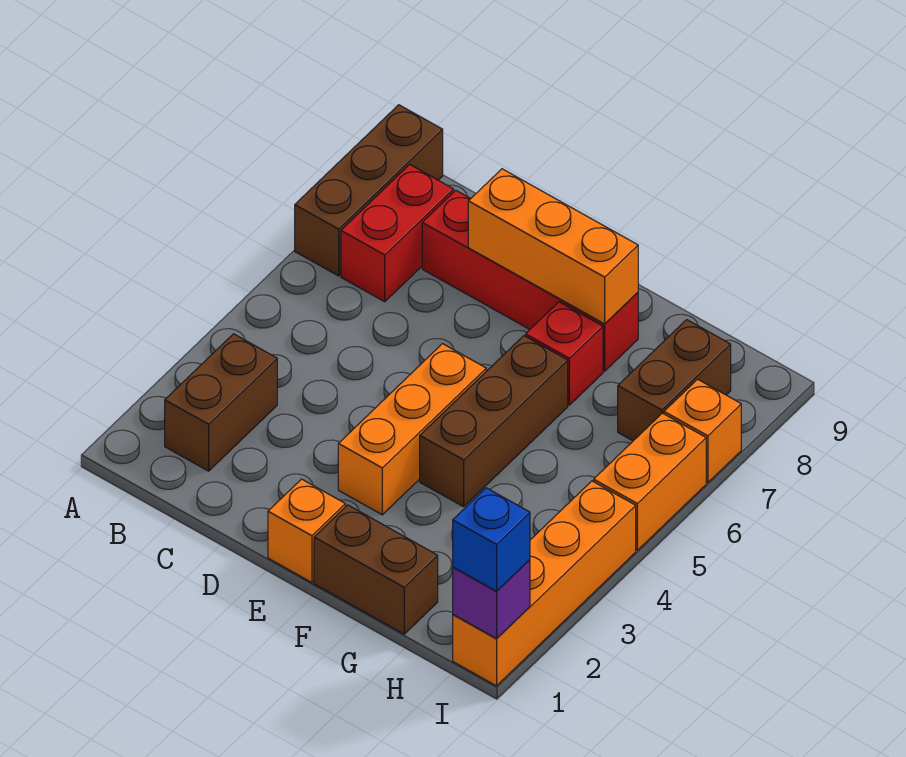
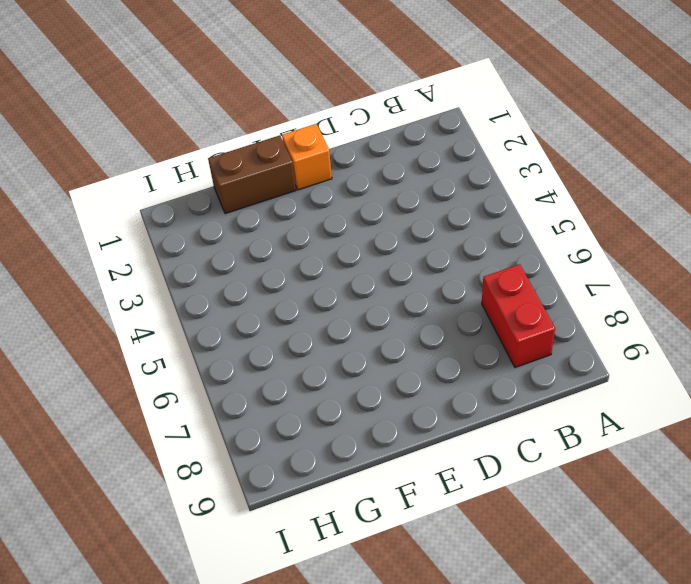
none -> brown brick A7:A9 level 1
none -> brown brick B2:B3 level 1
none -> red brick C8:F8 level 1

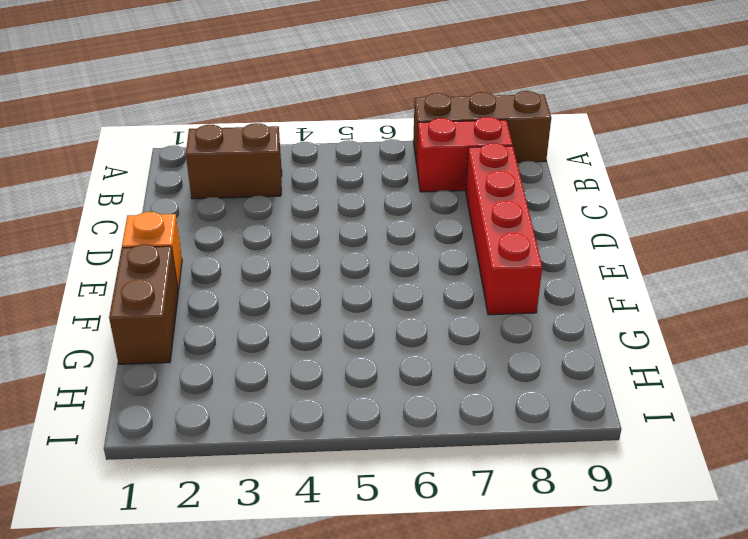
none -> orange brick E3:E5 level 1
none -> brown brick F4:F6 level 1
none -> red brick F7 level 1

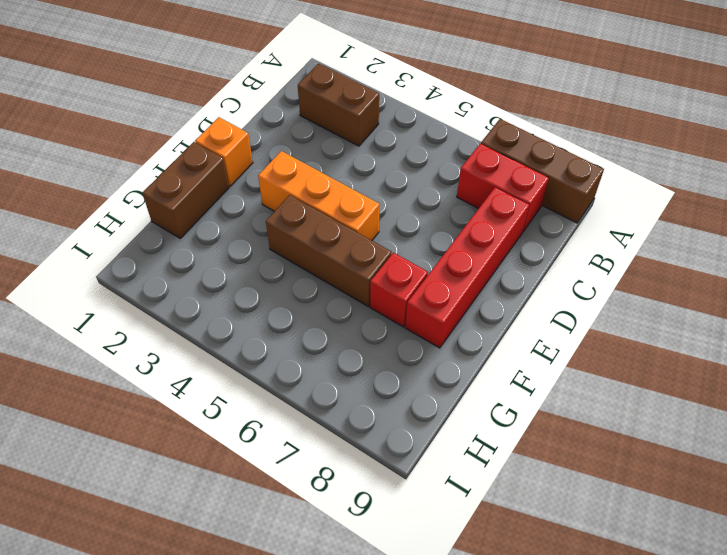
none -> brown brick H7:H8 level 1
none -> orange brick I1:I4 level 1
none -> orange brick I5:I6 level 1

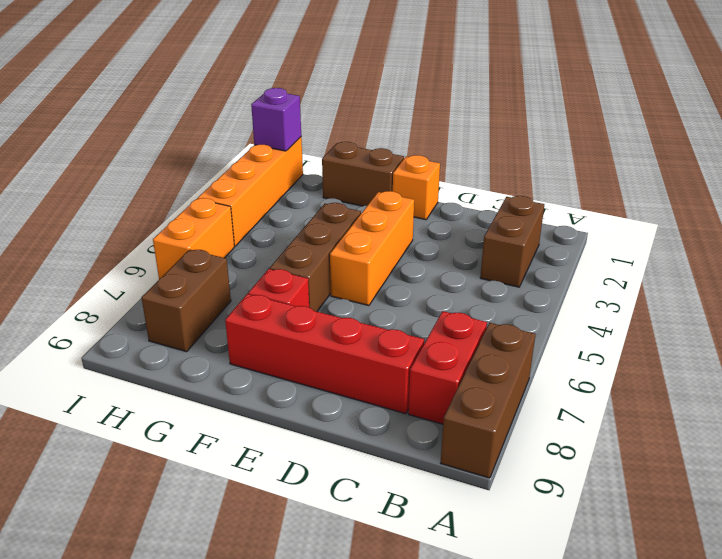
none -> orange brick I7 level 1
none -> orange brick D8:F8 level 2
none -> blue brick I1 level 3

